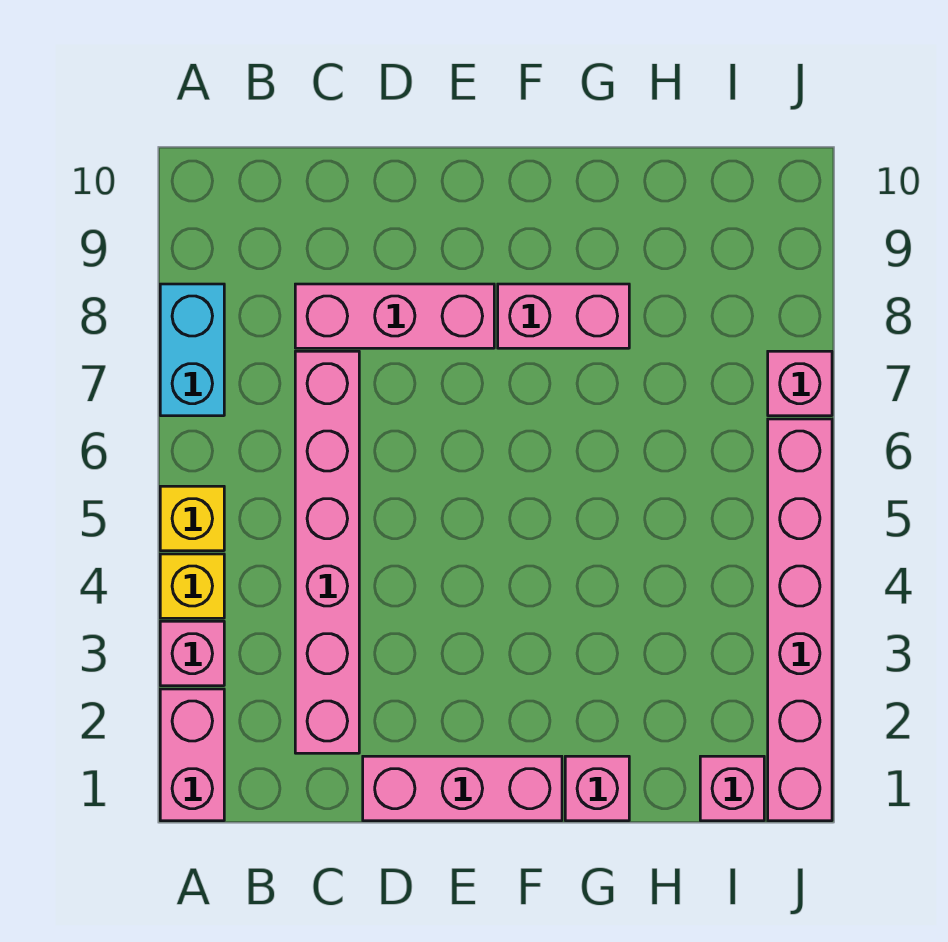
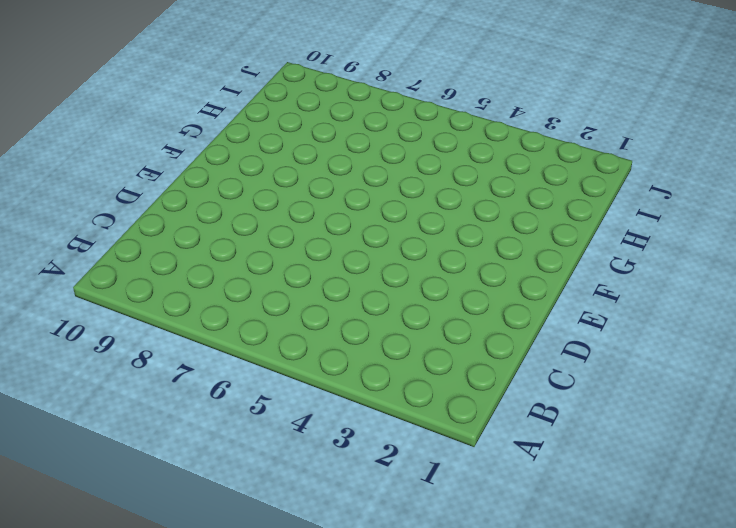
none -> pink brick A1:A2 level 1
none -> pink brick A3 level 1
none -> yellow brick A4 level 1

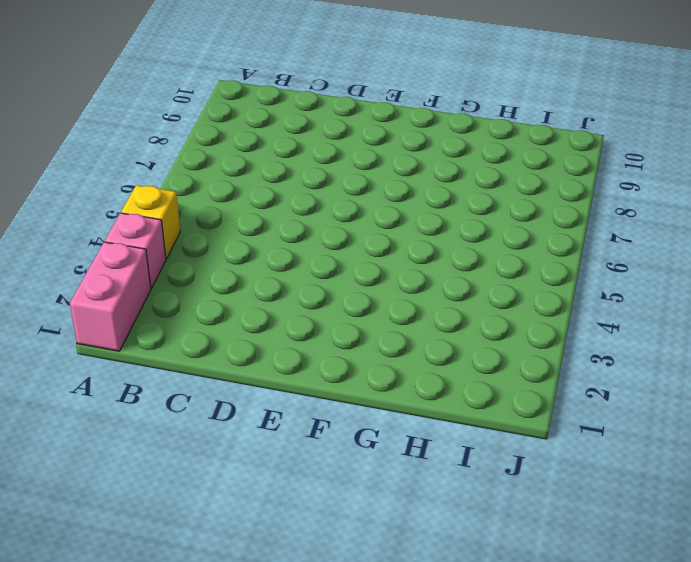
none -> yellow brick A5 level 1
none -> cyan brick A7:A8 level 1
none -> pink brick C2:C7 level 1

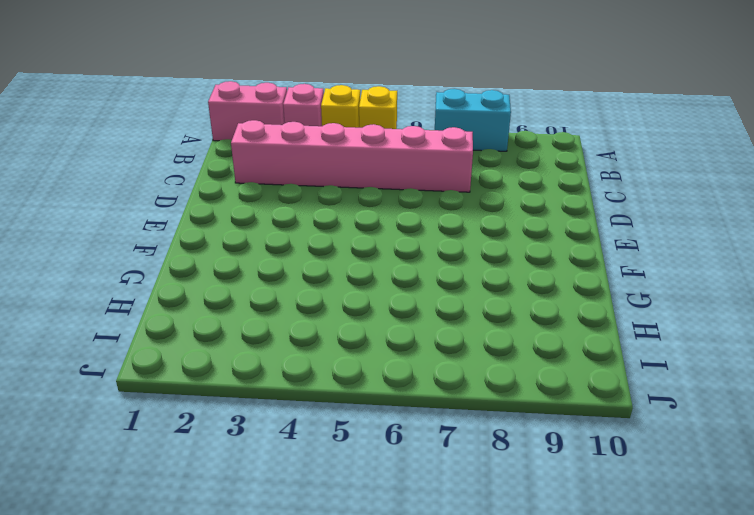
none -> pink brick C8:E8 level 1
none -> pink brick D1:F1 level 1
none -> pink brick F8:G8 level 1

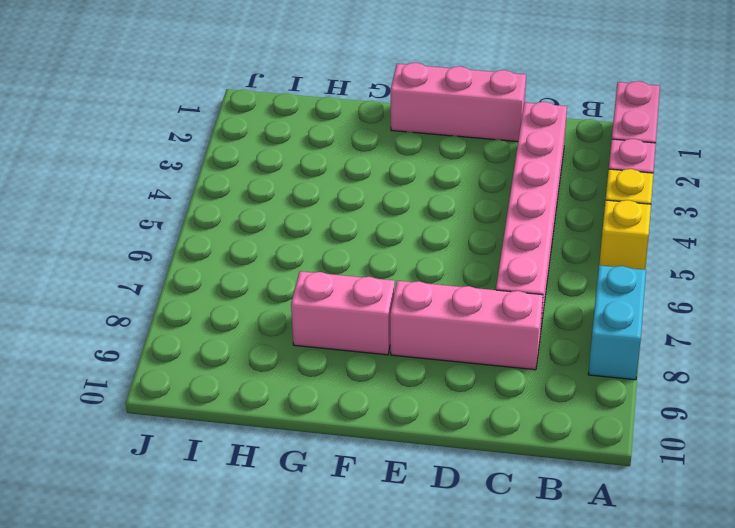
none -> pink brick G1 level 1
none -> pink brick I1 level 1
none -> pink brick J1:J6 level 1

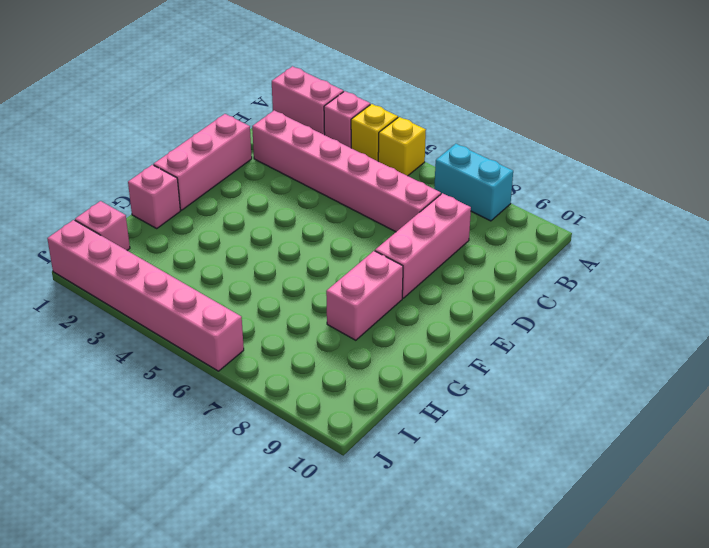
none -> pink brick J7 level 1

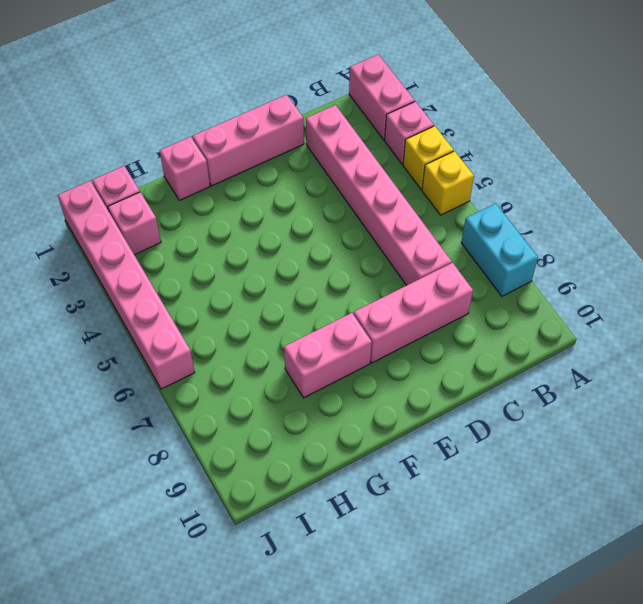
pink brick I2 level 1 -> pink brick J7 level 1

